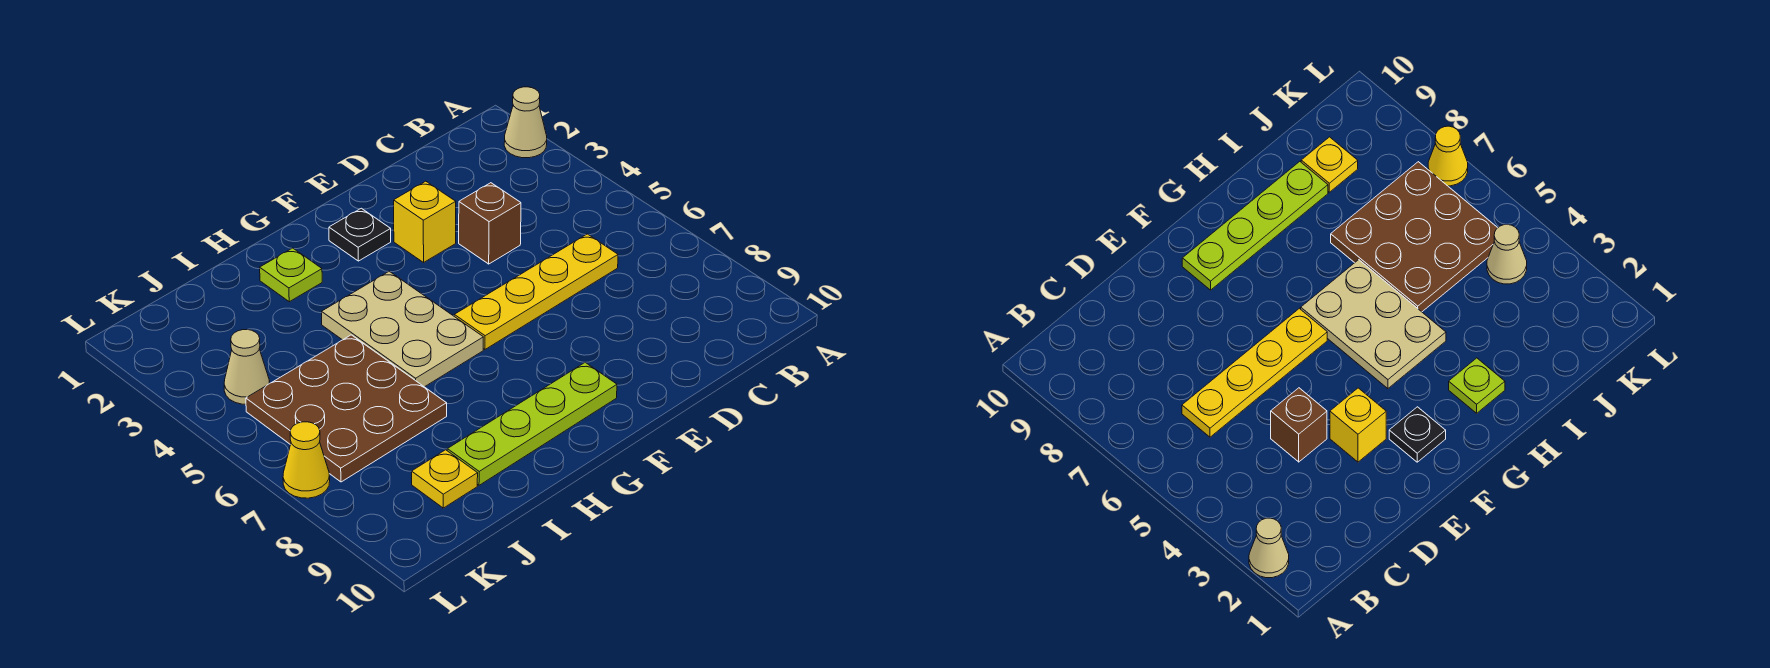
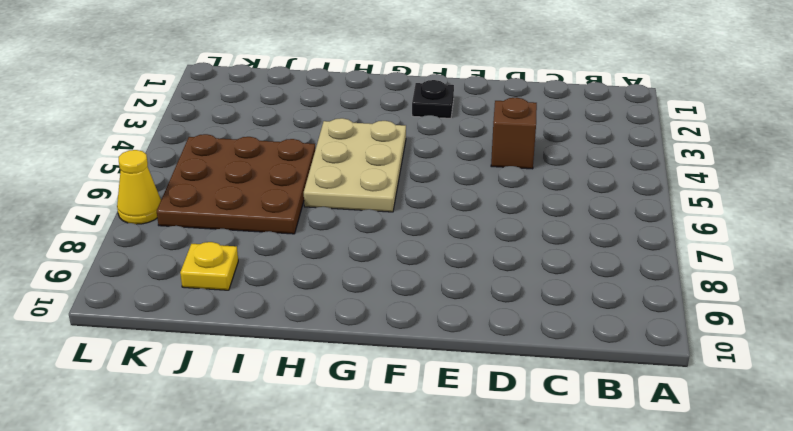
none -> tan cone A2 level 1
none -> yellow plate C6:F6 level 1
none -> yellow brick E3 level 1

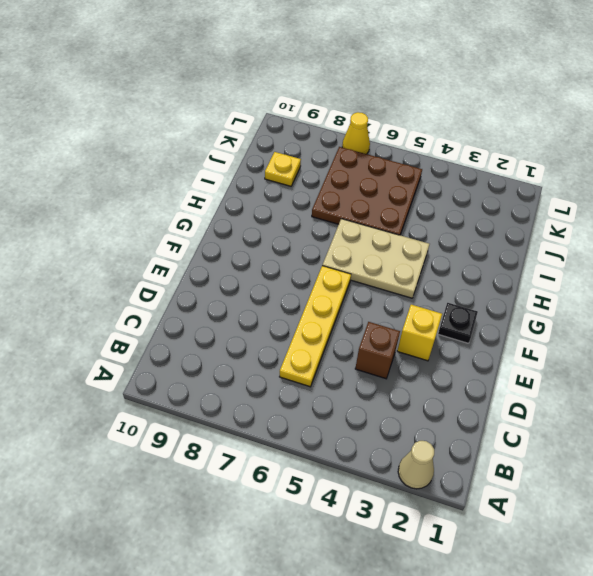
none -> lime plate F9:I9 level 1
none -> lime plate H2 level 1
none -> tan cone K4 level 1

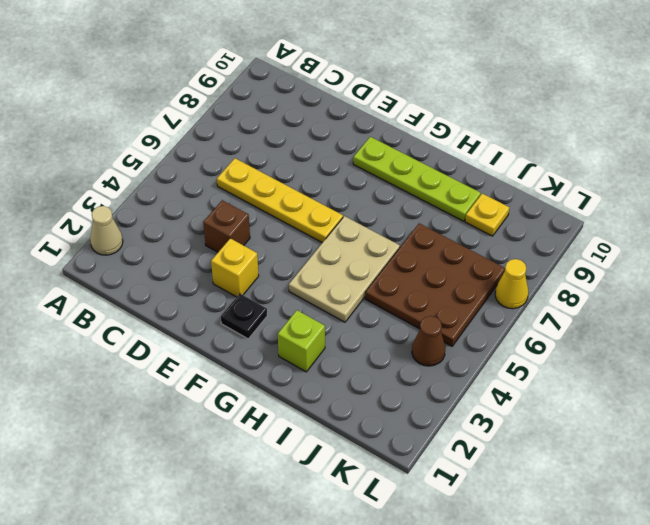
lime brick H2 level 1 -> lime plate H2 level 1
brown cone K4 level 1 -> tan cone K4 level 1

